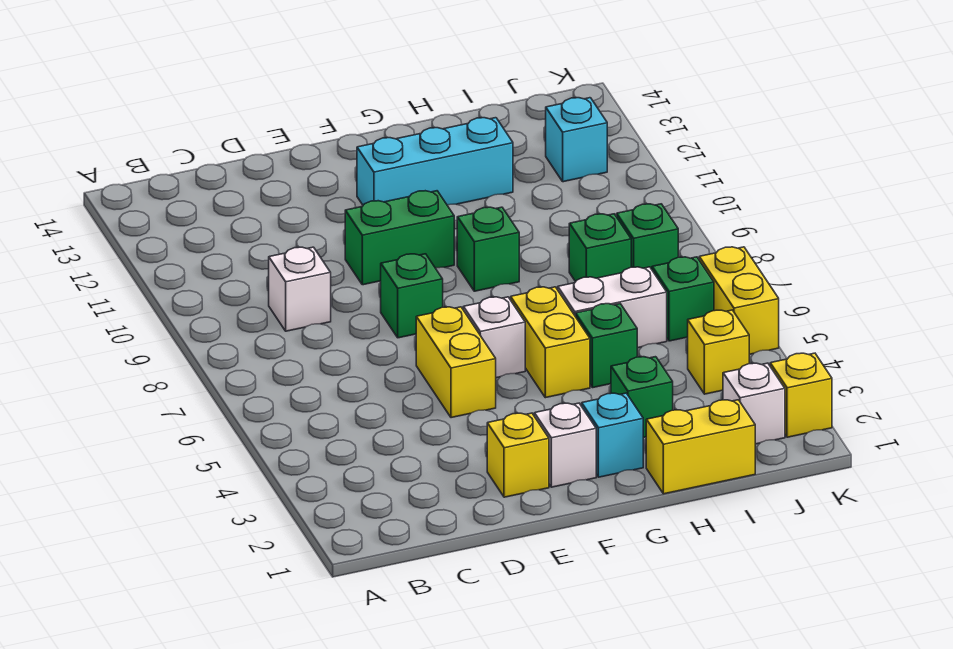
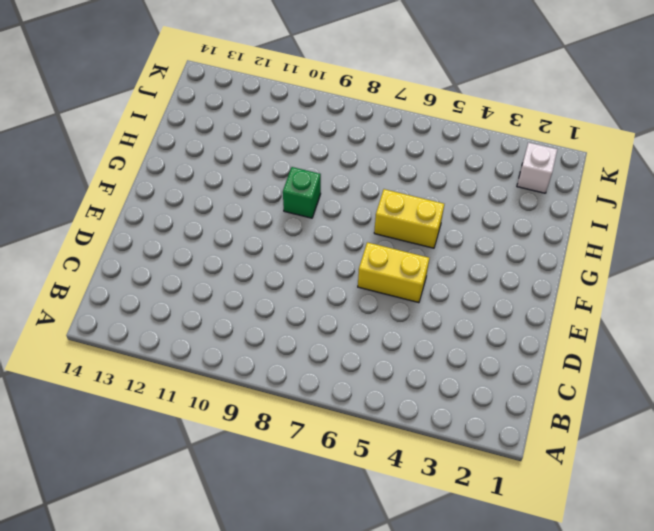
none -> white brick C9 level 1
none -> yellow brick E2 level 1
none -> green brick E8 level 1

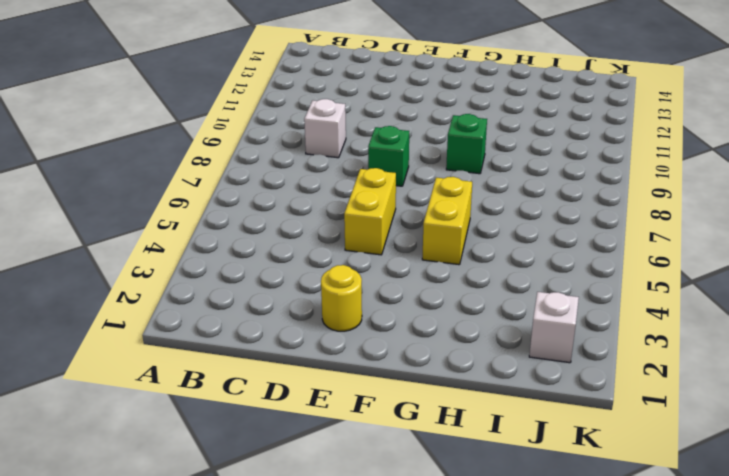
yellow round brick E2 level 1 -> yellow brick E2 level 1
none -> green brick E10:F10 level 1
none -> white brick F2 level 1
none -> white brick F6 level 1

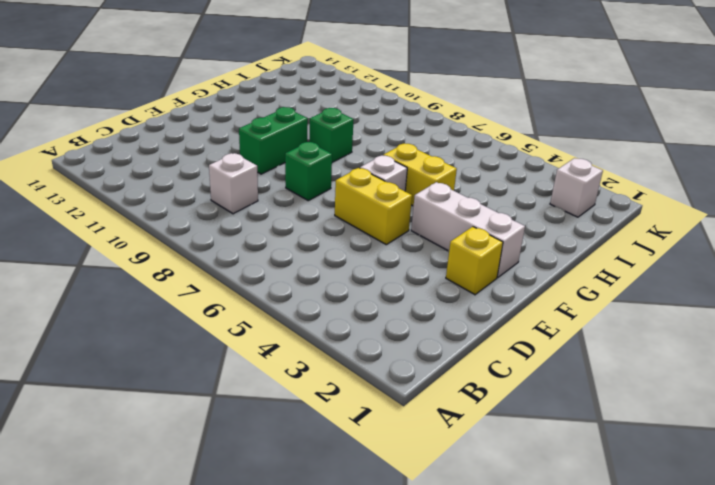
white brick F2:F4 level 1 -> white brick F2 level 1
none -> cyan brick F12:H12 level 1
none -> cyan brick G2 level 1
none -> yellow brick H1:I1 level 1

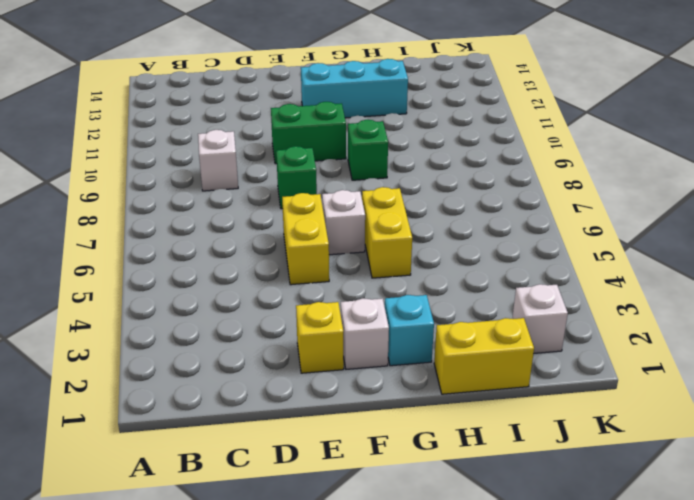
none -> green brick H3 level 1
none -> green brick H5 level 1
none -> white brick H6:I6 level 1

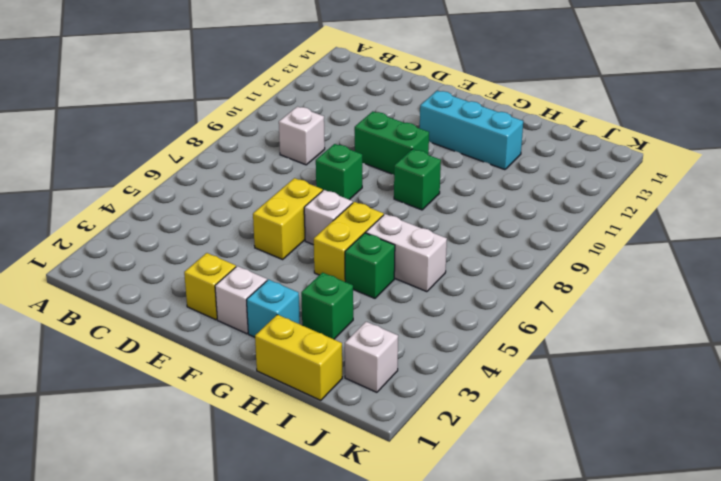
none -> green brick I8 level 1
none -> yellow brick J4 level 1
none -> green brick J6 level 1

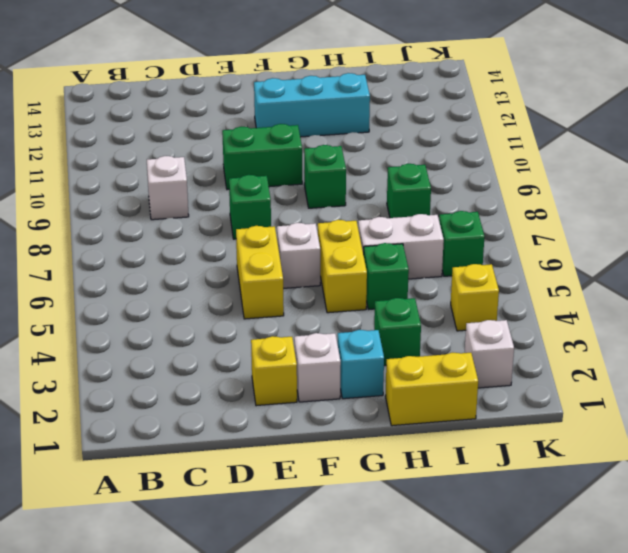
none -> green brick J8 level 1
none -> cyan brick J12 level 1
none -> yellow brick K2 level 1

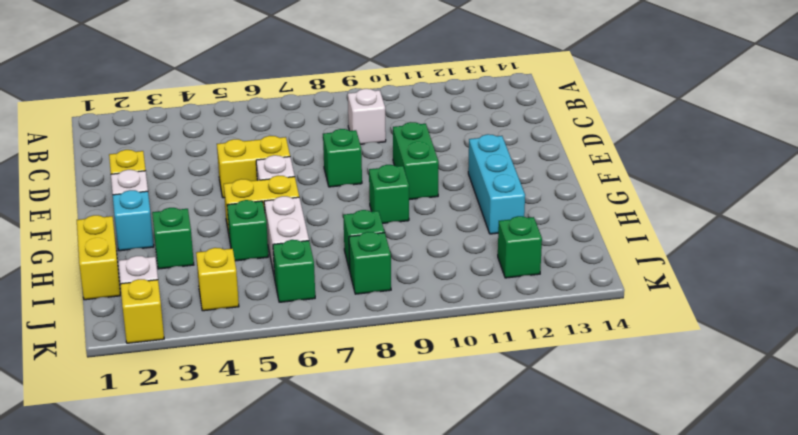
green brick J12 level 1 -> cyan brick J12 level 1
none -> yellow brick K5:K6 level 1

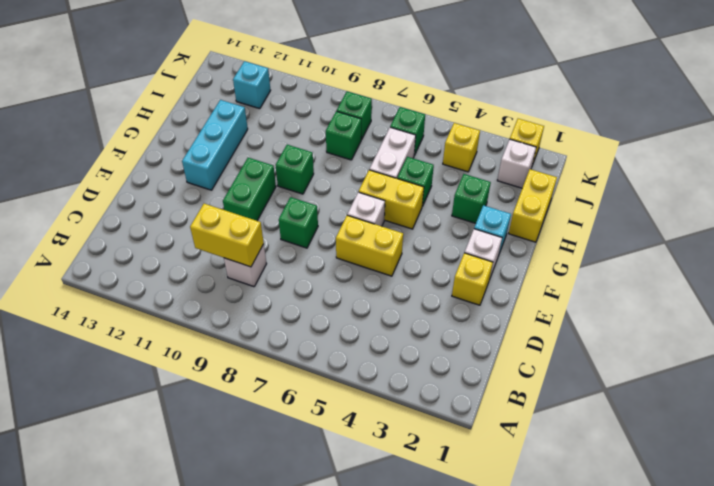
yellow brick C9:C10 level 2 -> yellow brick K5:K6 level 1

